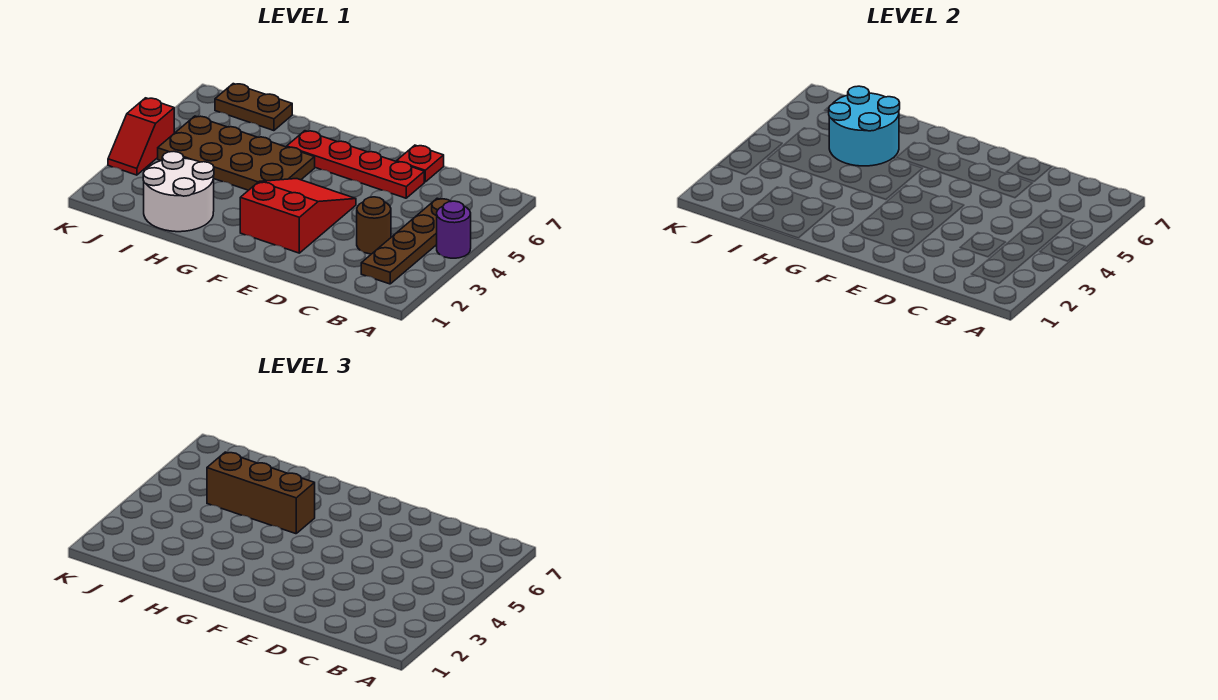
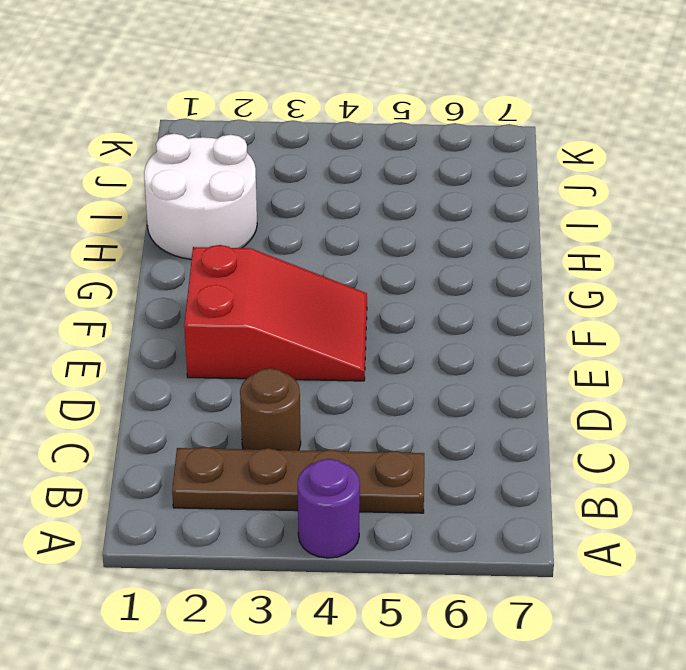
none -> red plate D6:G6 level 1
none -> red plate D7 level 1
none -> brown plate G4:J5 level 1

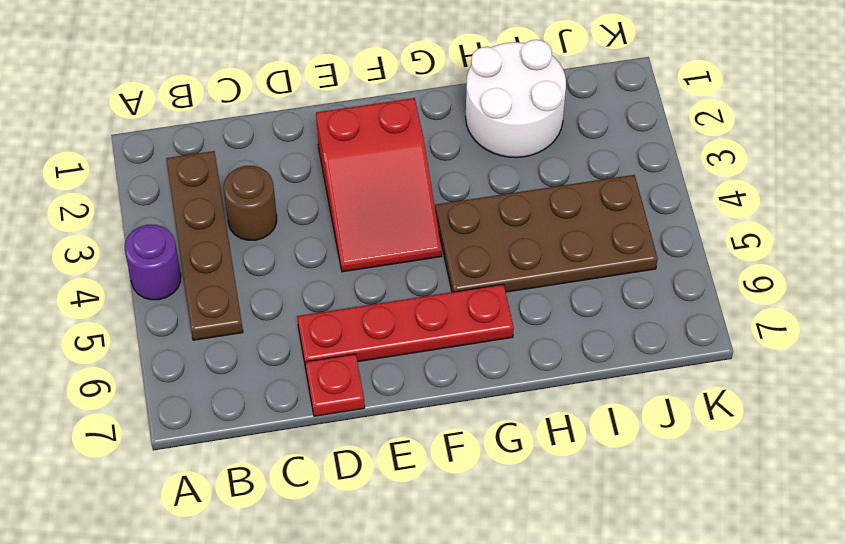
none -> brown plate I7:J7 level 1
none -> red slope K3:K4 level 1 top 4
none -> cyan round brick H5:I6 level 2

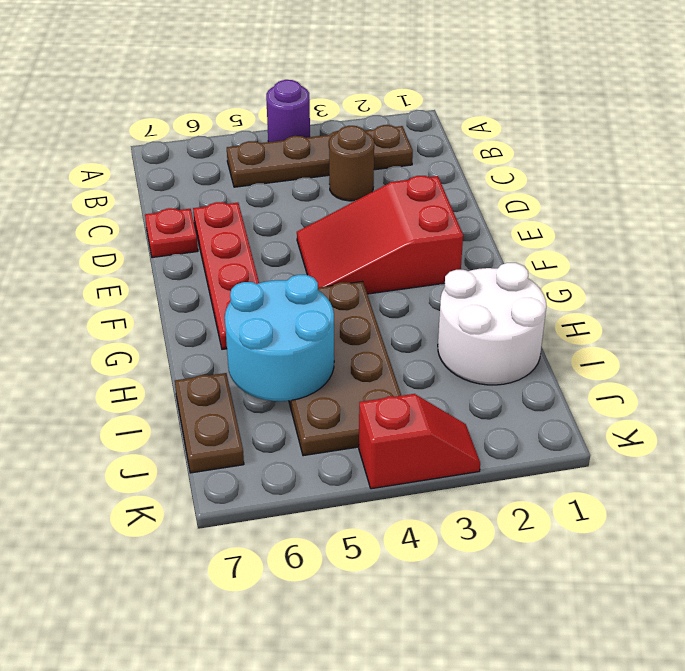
none -> brown brick G5:I5 level 3

